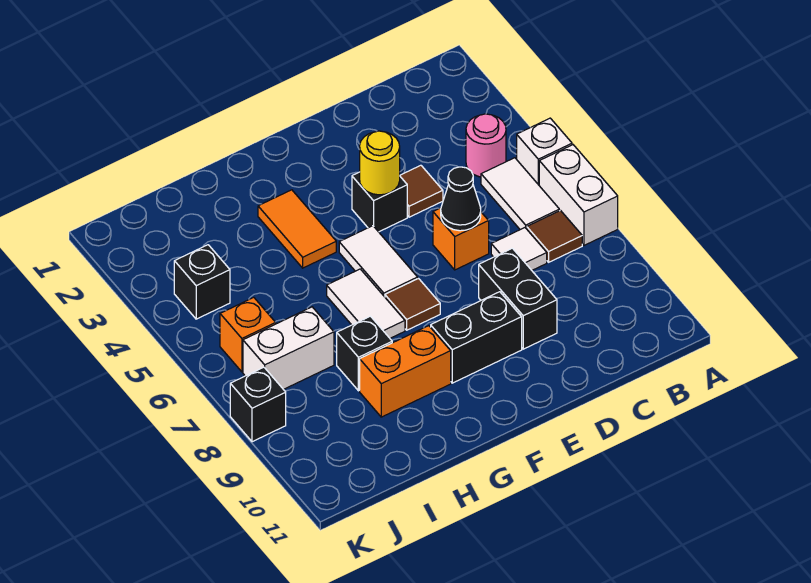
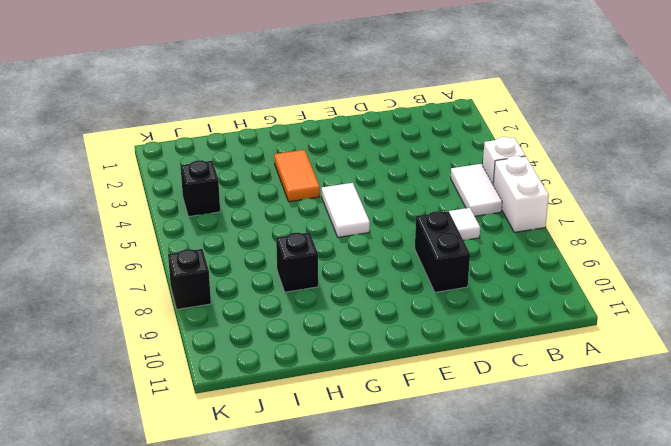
none -> pink round brick B4 level 1
none -> brown tile B7 level 1
none -> brown tile D4 level 1

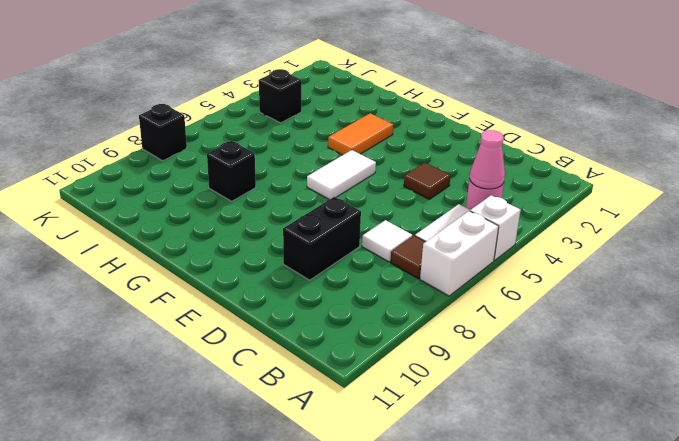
pink cone B4 level 2 -> none
none -> orange brick D6 level 1
none -> black brick E4 level 1
none -> black brick E9:F9 level 1

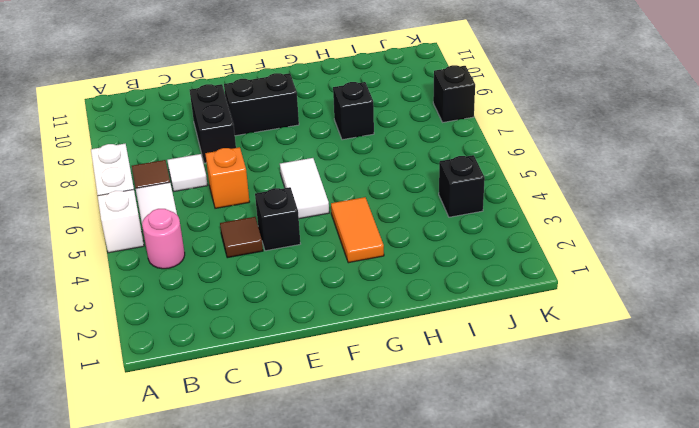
none -> brown tile F7 level 1
none -> white tile G6:G7 level 1
none -> orange brick G9:H9 level 1

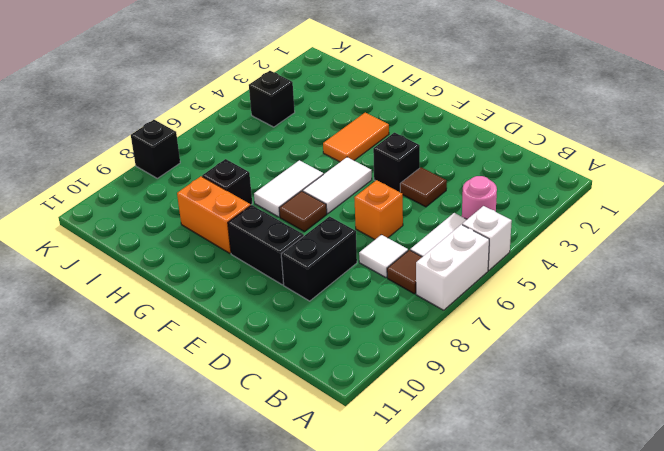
none -> white brick I7:J7 level 1
none -> orange brick J6 level 1
none -> black cone D6 level 2

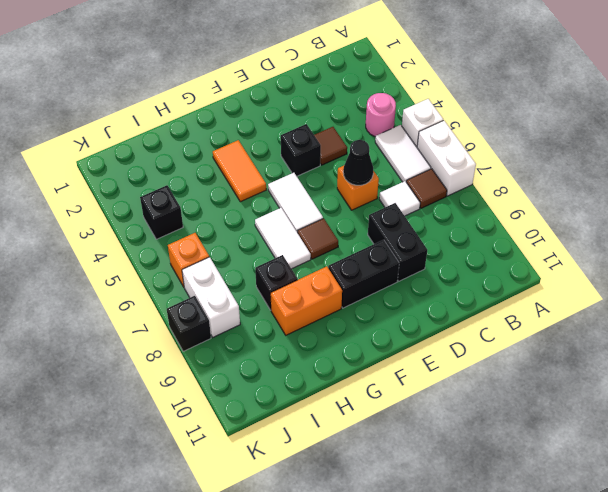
white brick J7:J8 level 1 -> white brick I7:J7 level 1
none -> yellow round brick E4 level 2

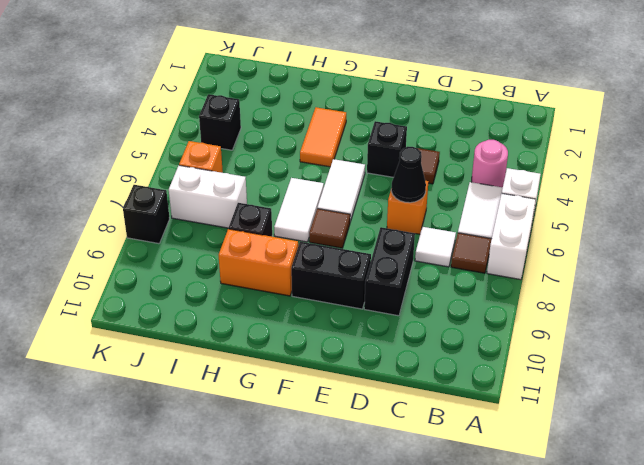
none -> yellow round brick E4 level 2

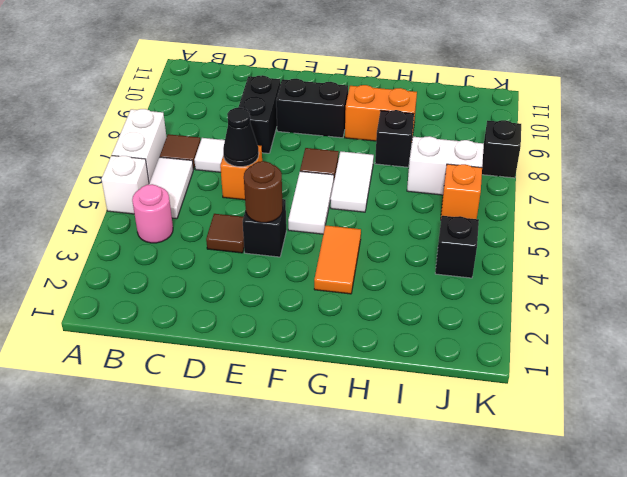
brown round brick E4 level 2 -> yellow round brick E4 level 2

